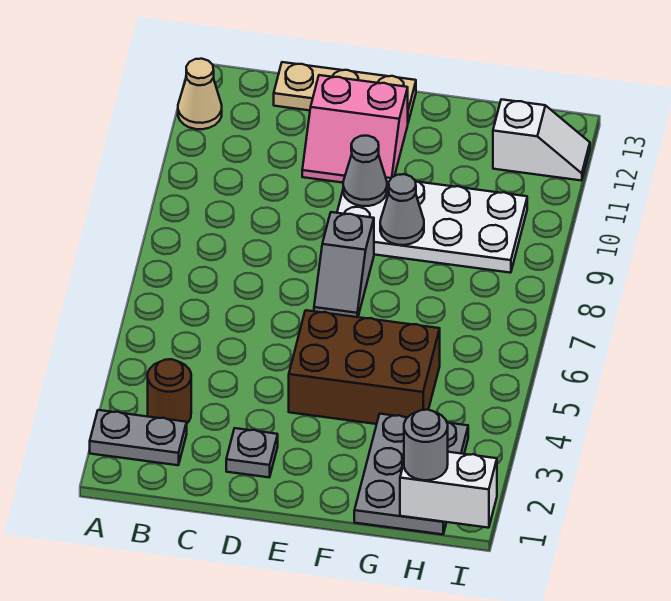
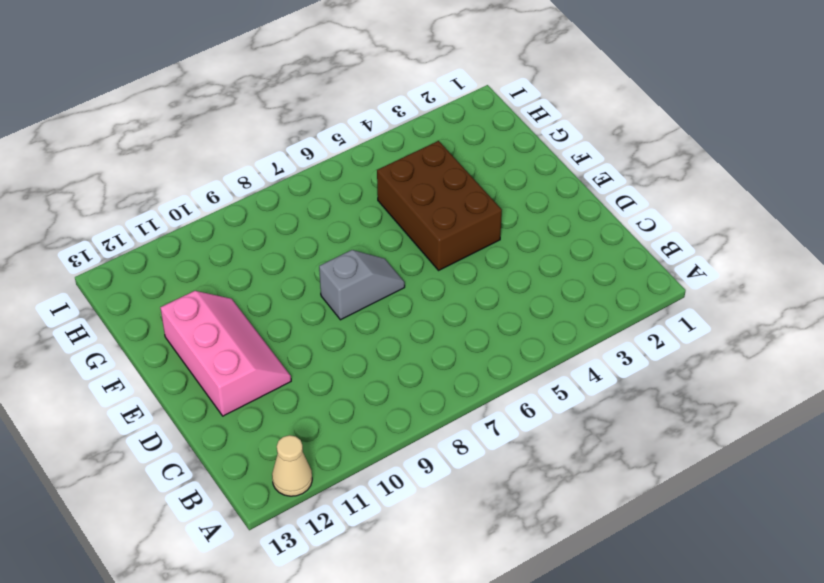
pink slope D11:F12 level 1 top 12 -> pink slope D11:E12 level 1 top 12
none -> grey plate A2:B2 level 1
none -> brown round brick B3 level 1
none -> tan plate C13:E13 level 1

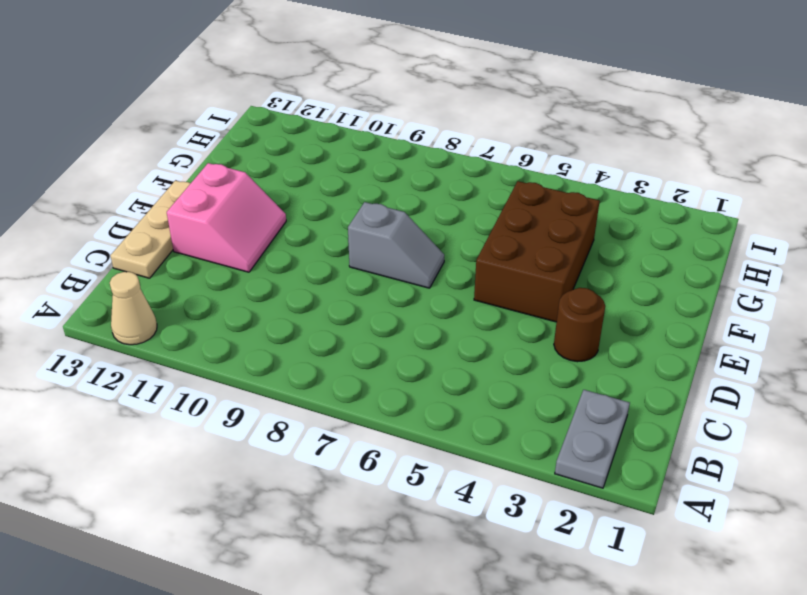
brown round brick D3 level 1 -> brown round brick B3 level 1
none -> grey plate D2 level 1
none -> white plate E9:H10 level 1
none -> grey plate G1:H3 level 1

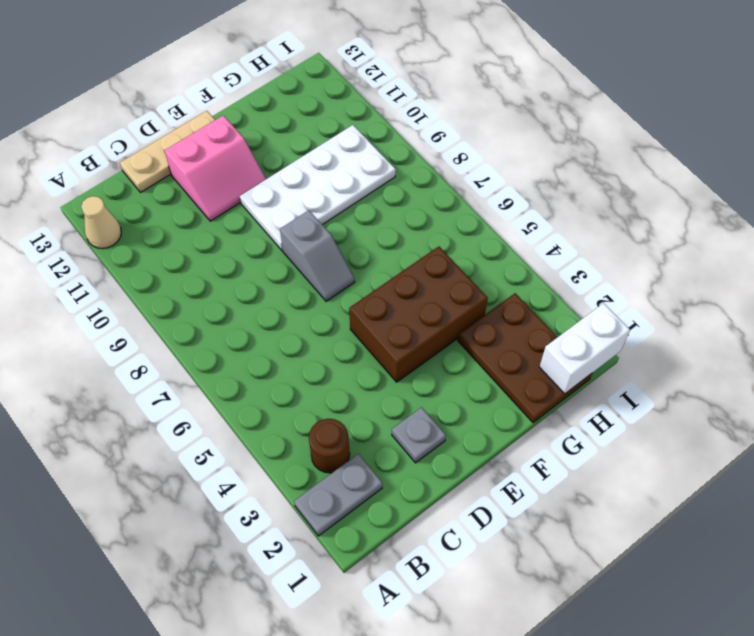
brown plate G1:H3 level 1 -> grey plate G1:H3 level 1
none -> white slope H12:I12 level 1 top H
none -> grey cone E10 level 2
none -> grey cone F9 level 2

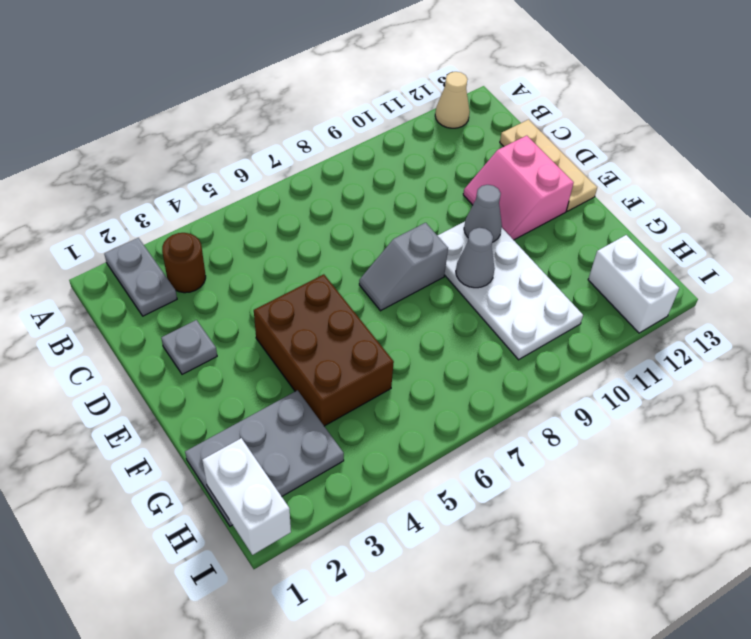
white brick H12:I12 level 1 -> white slope H12:I12 level 1 top H
none -> grey round brick H1 level 3

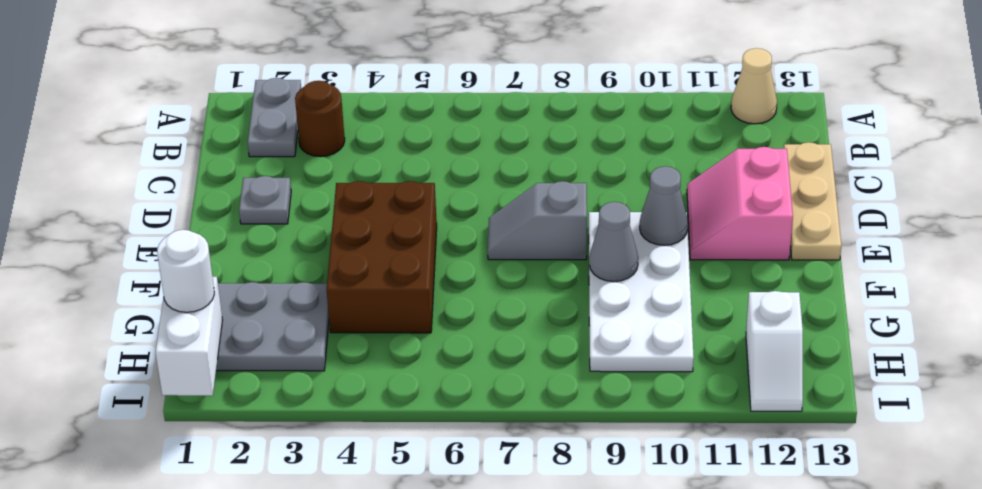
white round brick H1 level 3 -> grey round brick H1 level 3

